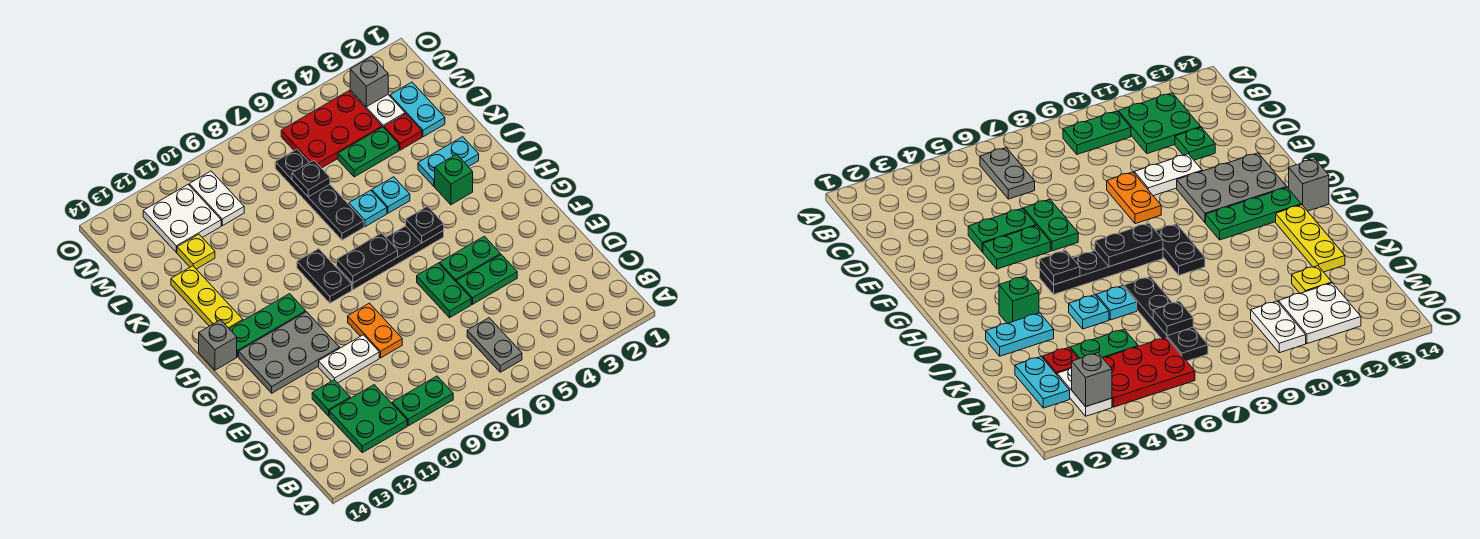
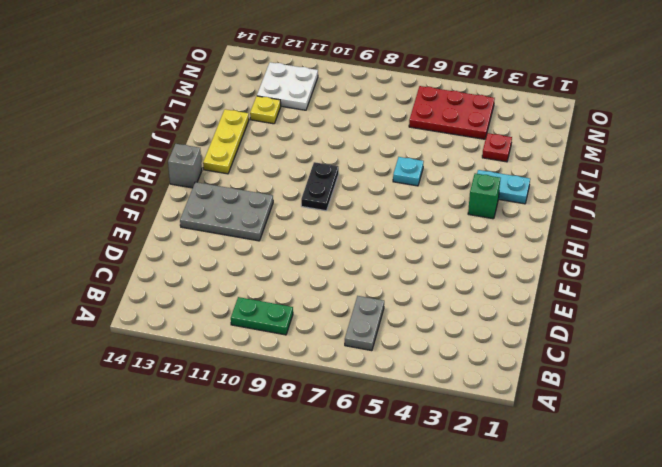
none -> green plate B11:C12 level 1
none -> green plate D12 level 1
none -> green plate E4:E5 level 1
none -> green plate E6:F6 level 1

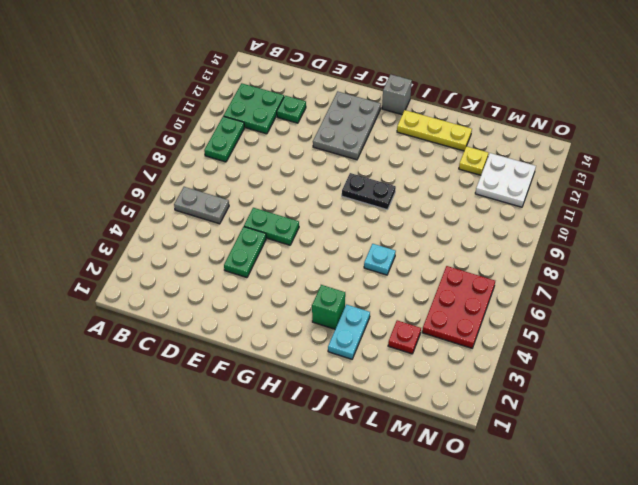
none -> orange plate E9:F9 level 1
none -> white plate E10:E11 level 1
none -> green plate F4:F5 level 1
none -> black plate H5:H8 level 1

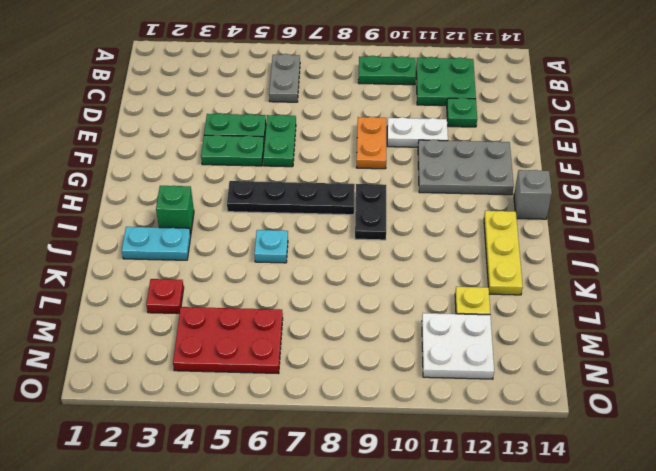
none -> green plate H11:H13 level 1
none -> cyan plate J5 level 1
none -> black plate J7:M7 level 1
none -> cyan plate L2:M2 level 1

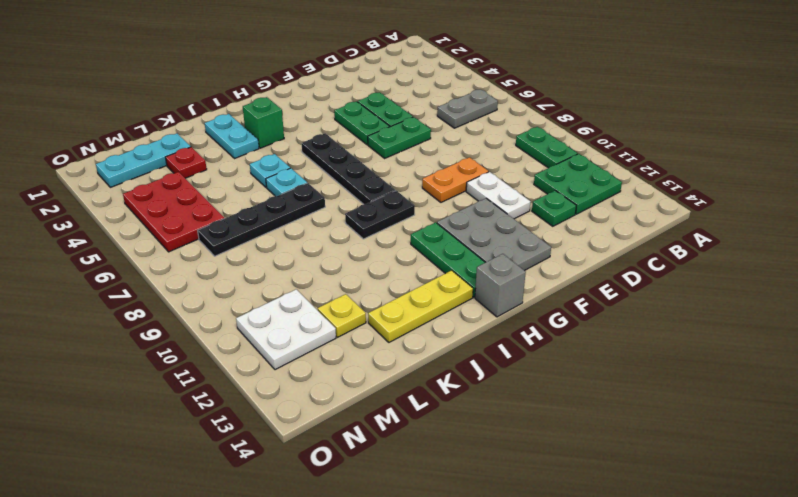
cyan plate L2:N2 level 1 -> cyan plate L2:M2 level 1
none -> green plate L4:L5 level 1
none -> white plate M3:N3 level 1
none -> white plate M10:N10 level 1
none -> black plate H5 level 2

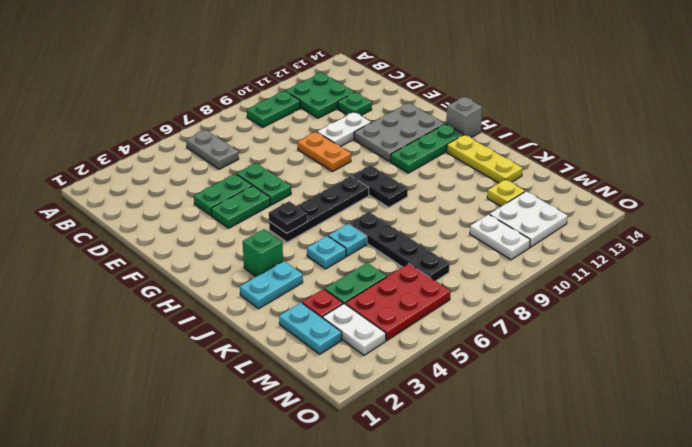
none -> black plate H7:H8 level 2
none -> black plate L7 level 2
none -> grey brick N3 level 2

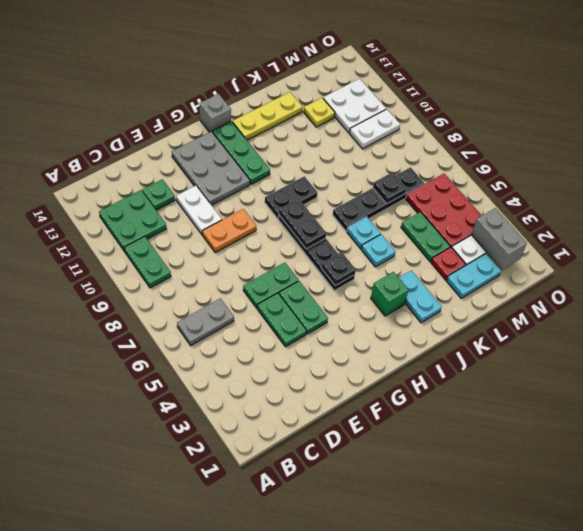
grey brick N2:N3 level 2 -> grey brick N3 level 2

